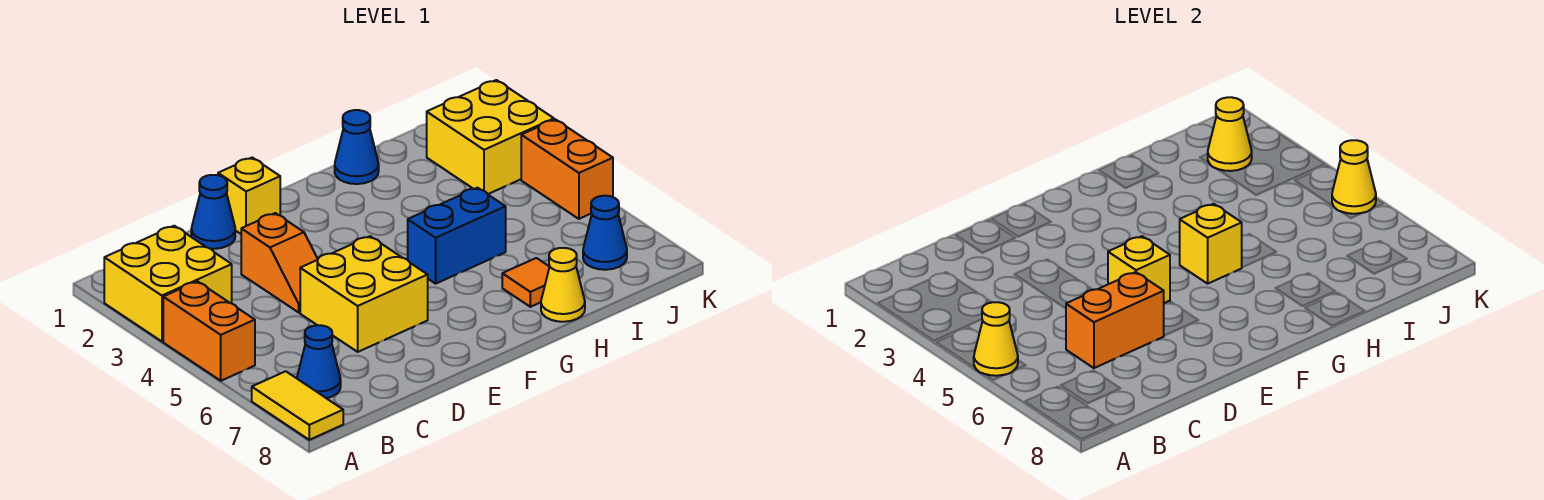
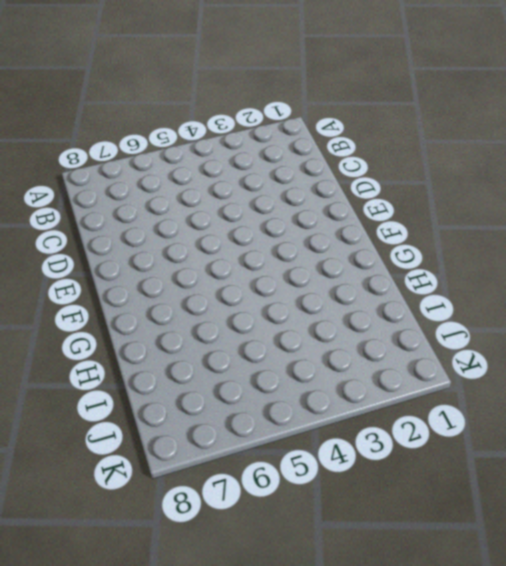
none -> yellow brick A2:B3 level 1
none -> orange brick A4:A5 level 1
none -> yellow tile A7:A8 level 1

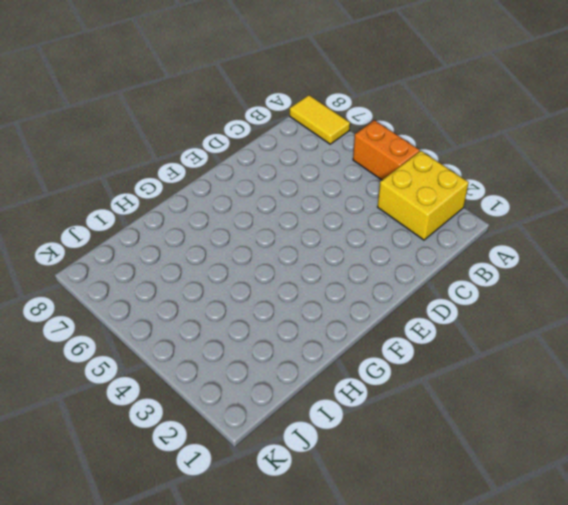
none -> blue cone B7 level 1
none -> blue cone D1 level 1
none -> orange slope D3:D4 level 1 top 3

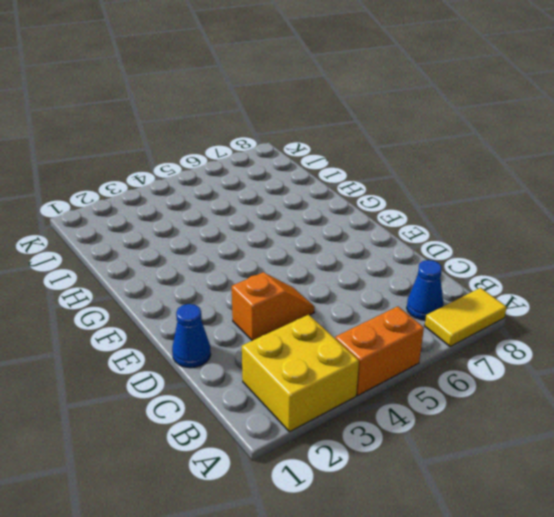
none -> yellow brick D5:E6 level 1
none -> yellow brick E1 level 1
none -> blue brick G5:H5 level 1

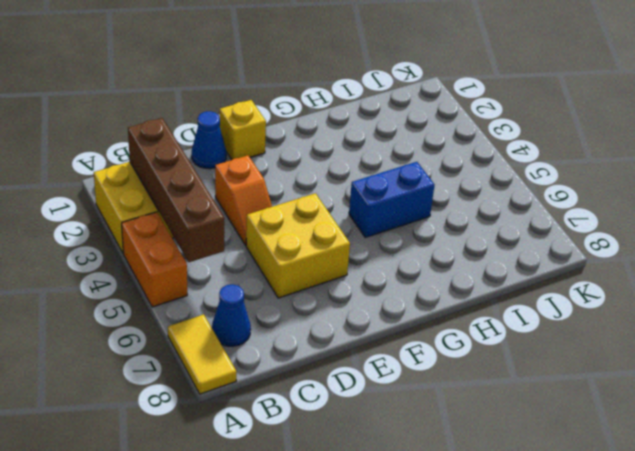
brown brick B2:B5 level 2 -> none
none -> blue cone H1 level 1
none -> orange tile H7 level 1
none -> yellow cone H8 level 1

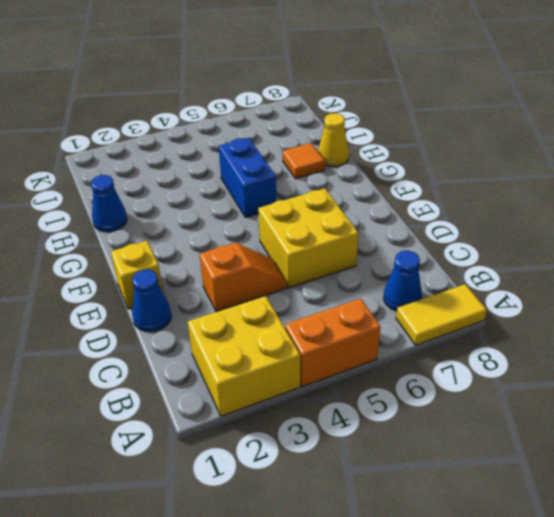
none -> yellow brick J2:K3 level 1
none -> blue cone J7 level 1
none -> orange brick K4:K5 level 1

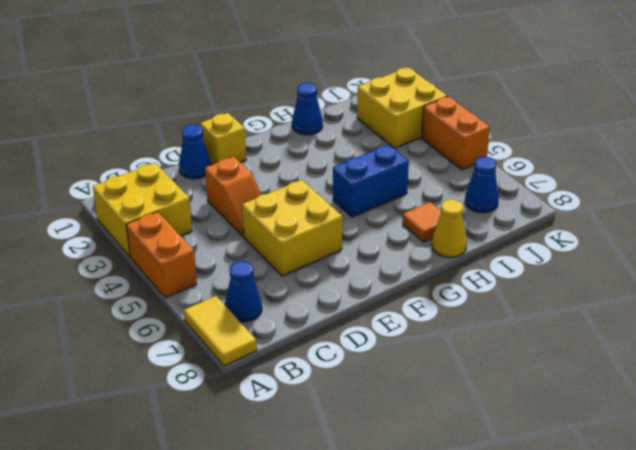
none -> yellow cone A5 level 2
none -> orange brick C6:D6 level 2
none -> yellow brick E5 level 2

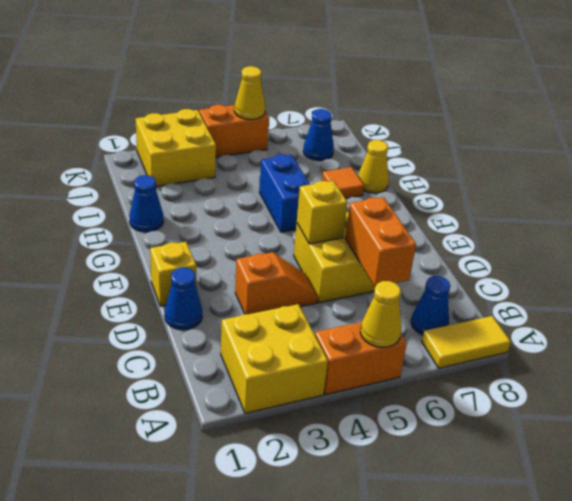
none -> yellow brick G5 level 2
none -> yellow cone J2 level 2

